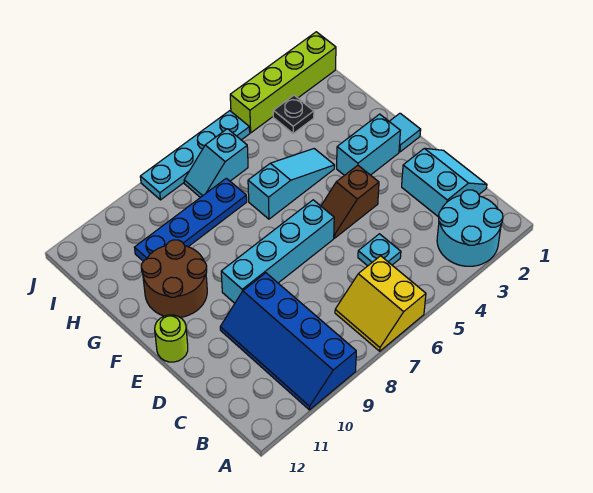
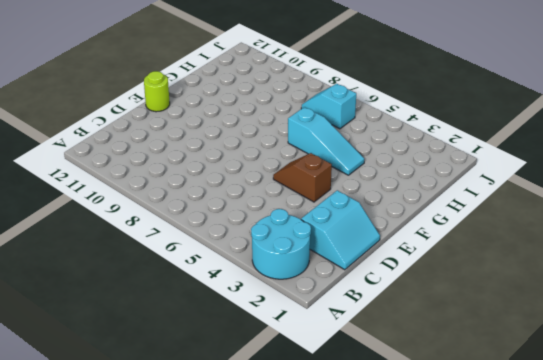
none -> yellow slope A6:B7 level 1 top 6
none -> blue slope A9:D10 level 1 top 9
none -> cyan plate C5 level 1

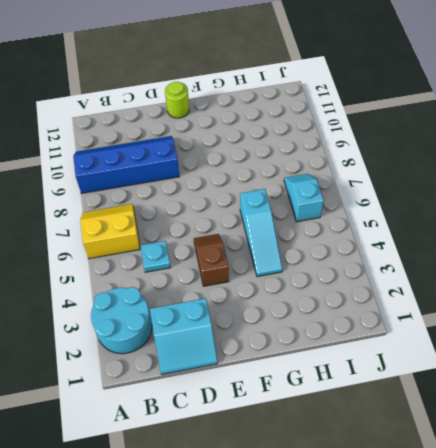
none -> cyan brick E6:E9 level 1
none -> cyan tile F1 level 1
none -> cyan brick F2:F3 level 1

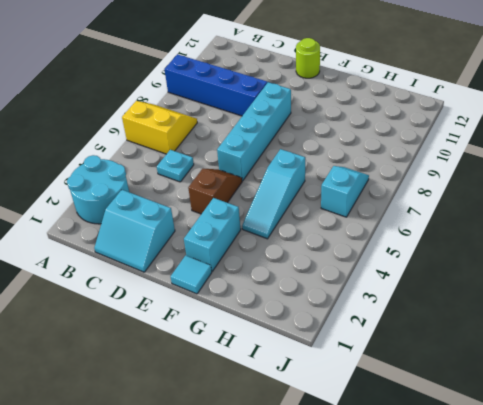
none -> brown round brick F10:G11 level 1
none -> blue plate H7:H10 level 1
none -> black plate I3 level 1

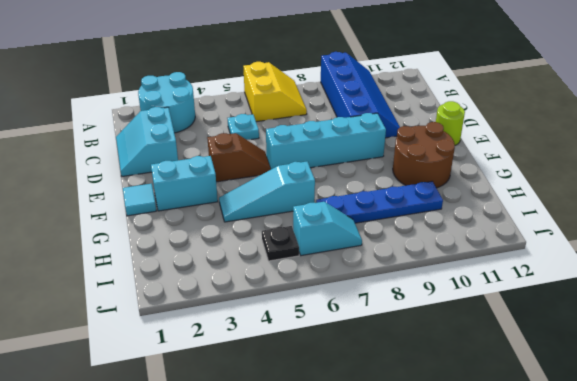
black plate I5 level 1 -> black plate I3 level 1
none -> lime brick J1:J4 level 1
none -> cyan plate J5:J8 level 1

